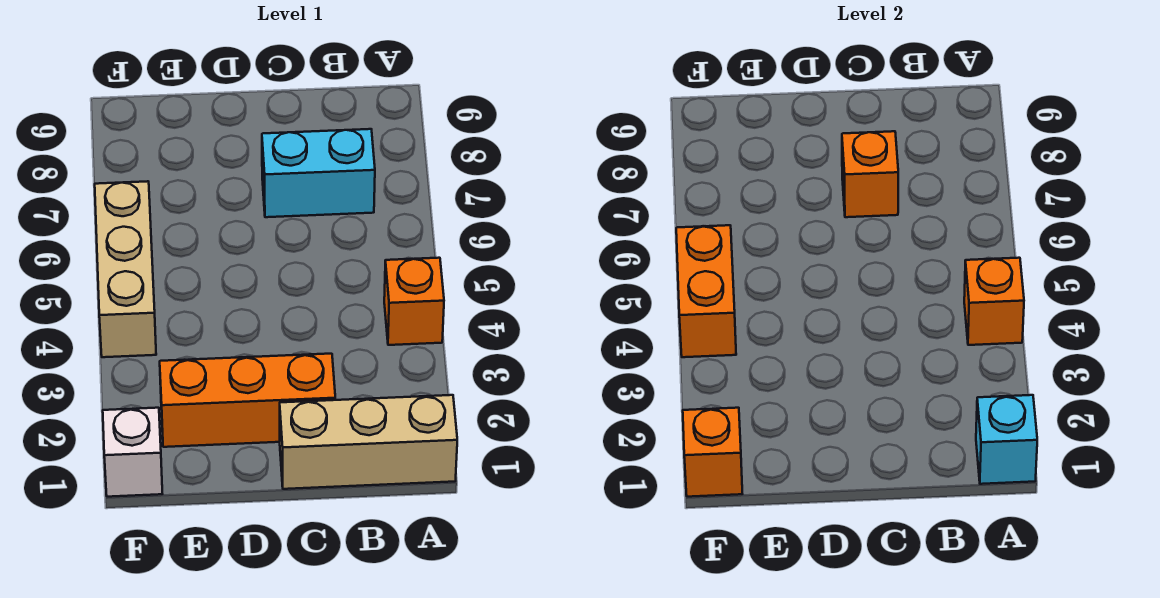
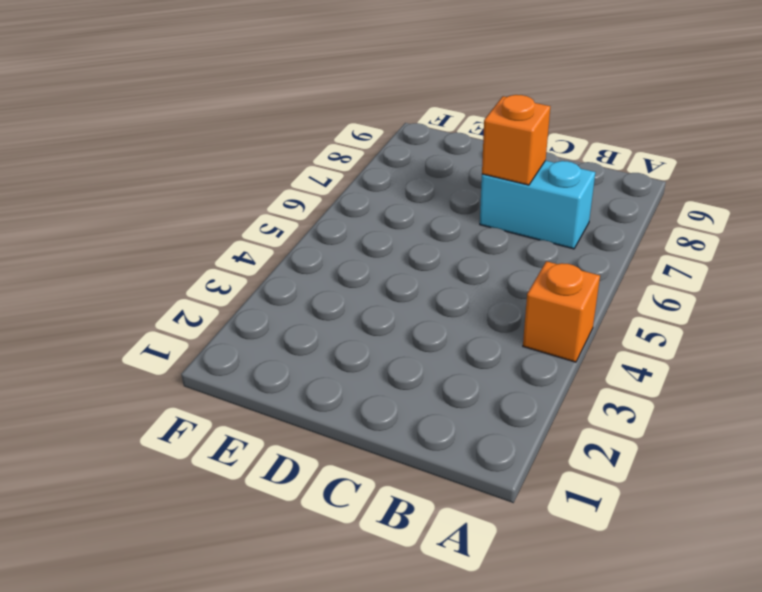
none -> tan brick A1:C1 level 1
none -> orange brick C2:E2 level 1

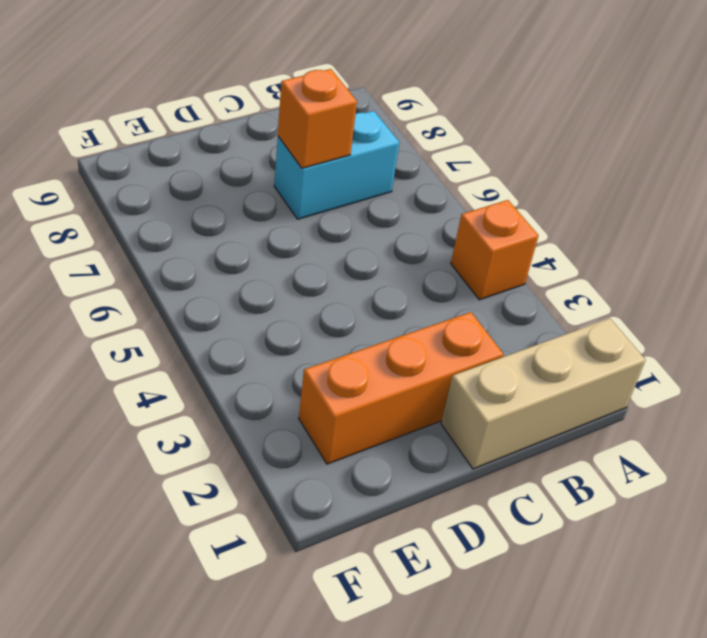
none -> white brick F1 level 1
none -> tan brick F4:F6 level 1

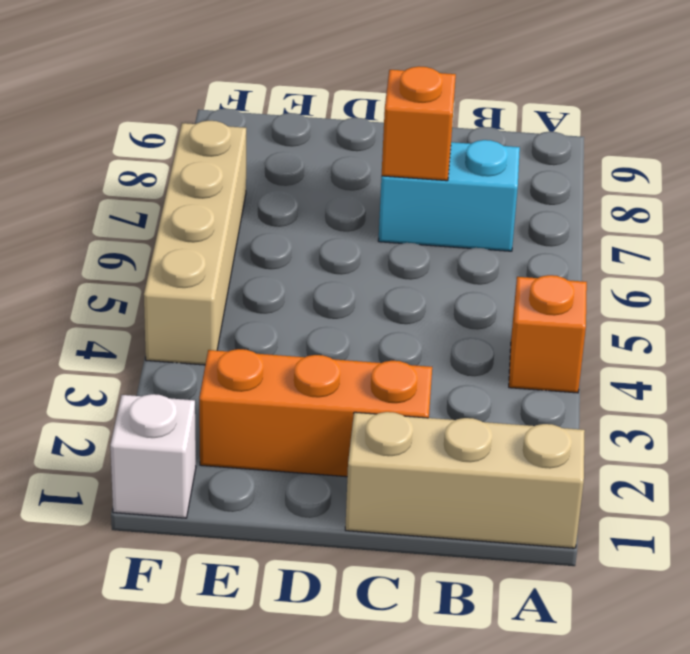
tan brick F4:F7 level 1 -> tan brick F4:F6 level 1
none -> cyan brick A1 level 2
none -> orange brick A4 level 2

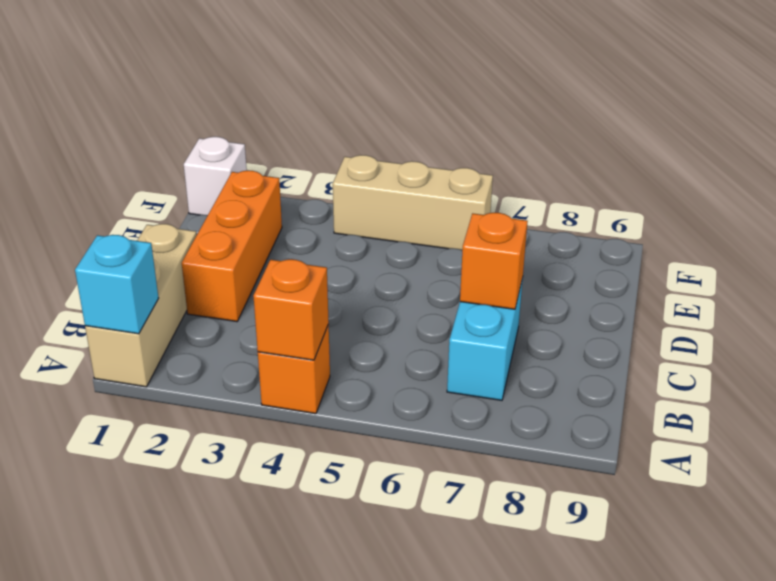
none -> orange brick F1 level 2
none -> orange brick F4:F5 level 2

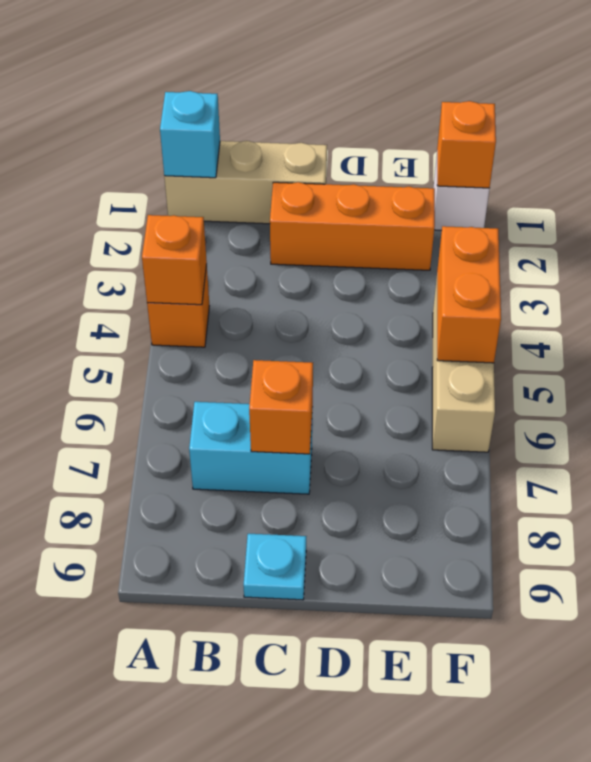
cyan plate C9 level 1 -> none

